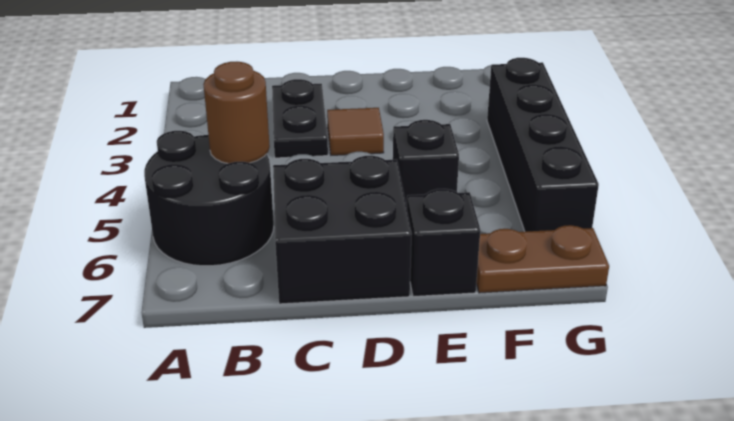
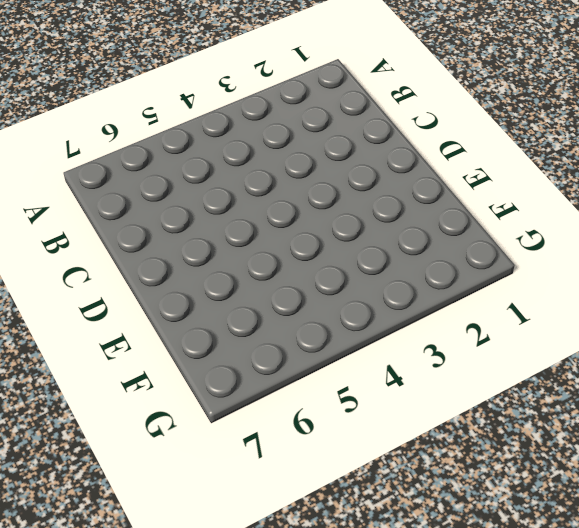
none -> black round brick A5:B6 level 1
none -> black plate C2:C3 level 1

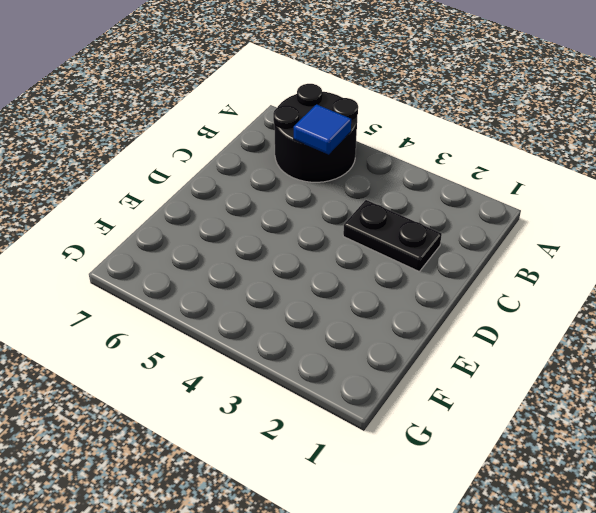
blue tile B5 level 2 -> brown round brick B5 level 2
none -> black brick C6:D7 level 1
none -> brown tile D3 level 1

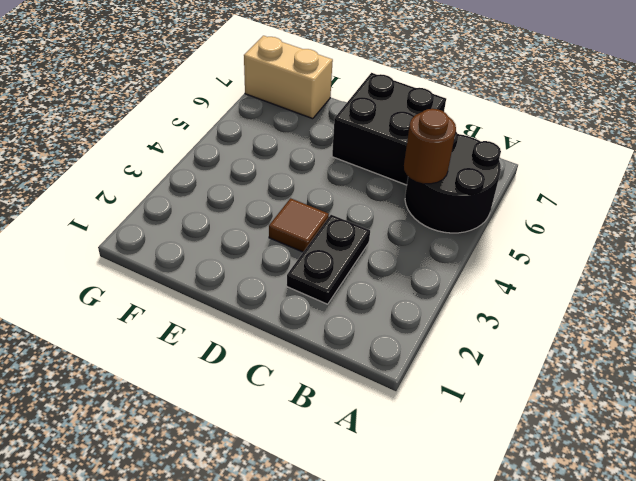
tan brick F7:G7 level 1 -> brown plate F7:G7 level 1
none -> black brick E5 level 1
none -> black brick E7 level 1

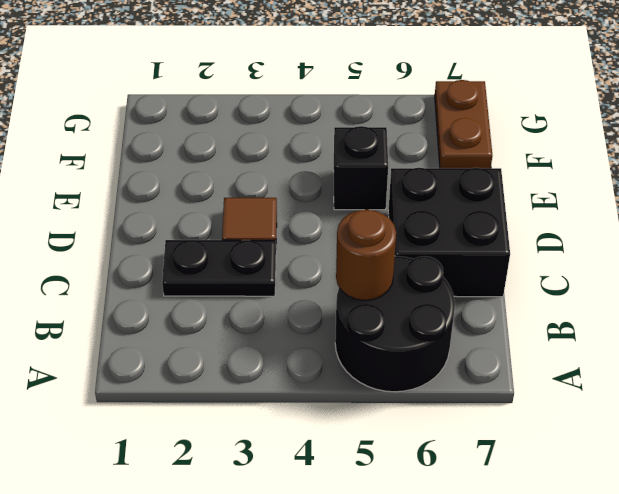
none -> black brick E7 level 1
none -> black brick G3:G6 level 1

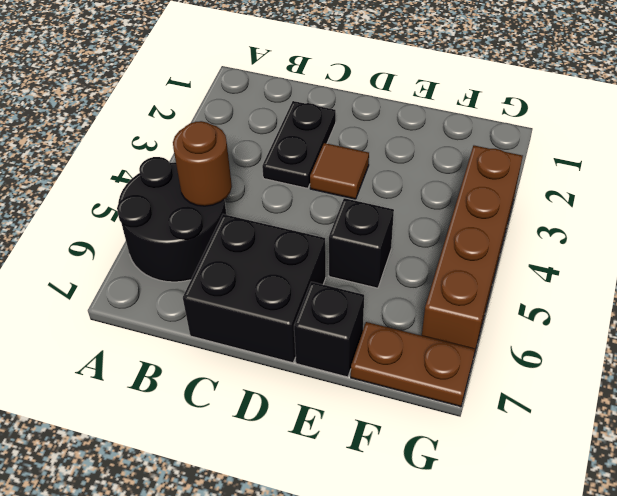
brown brick G3:G6 level 1 -> black brick G3:G6 level 1

